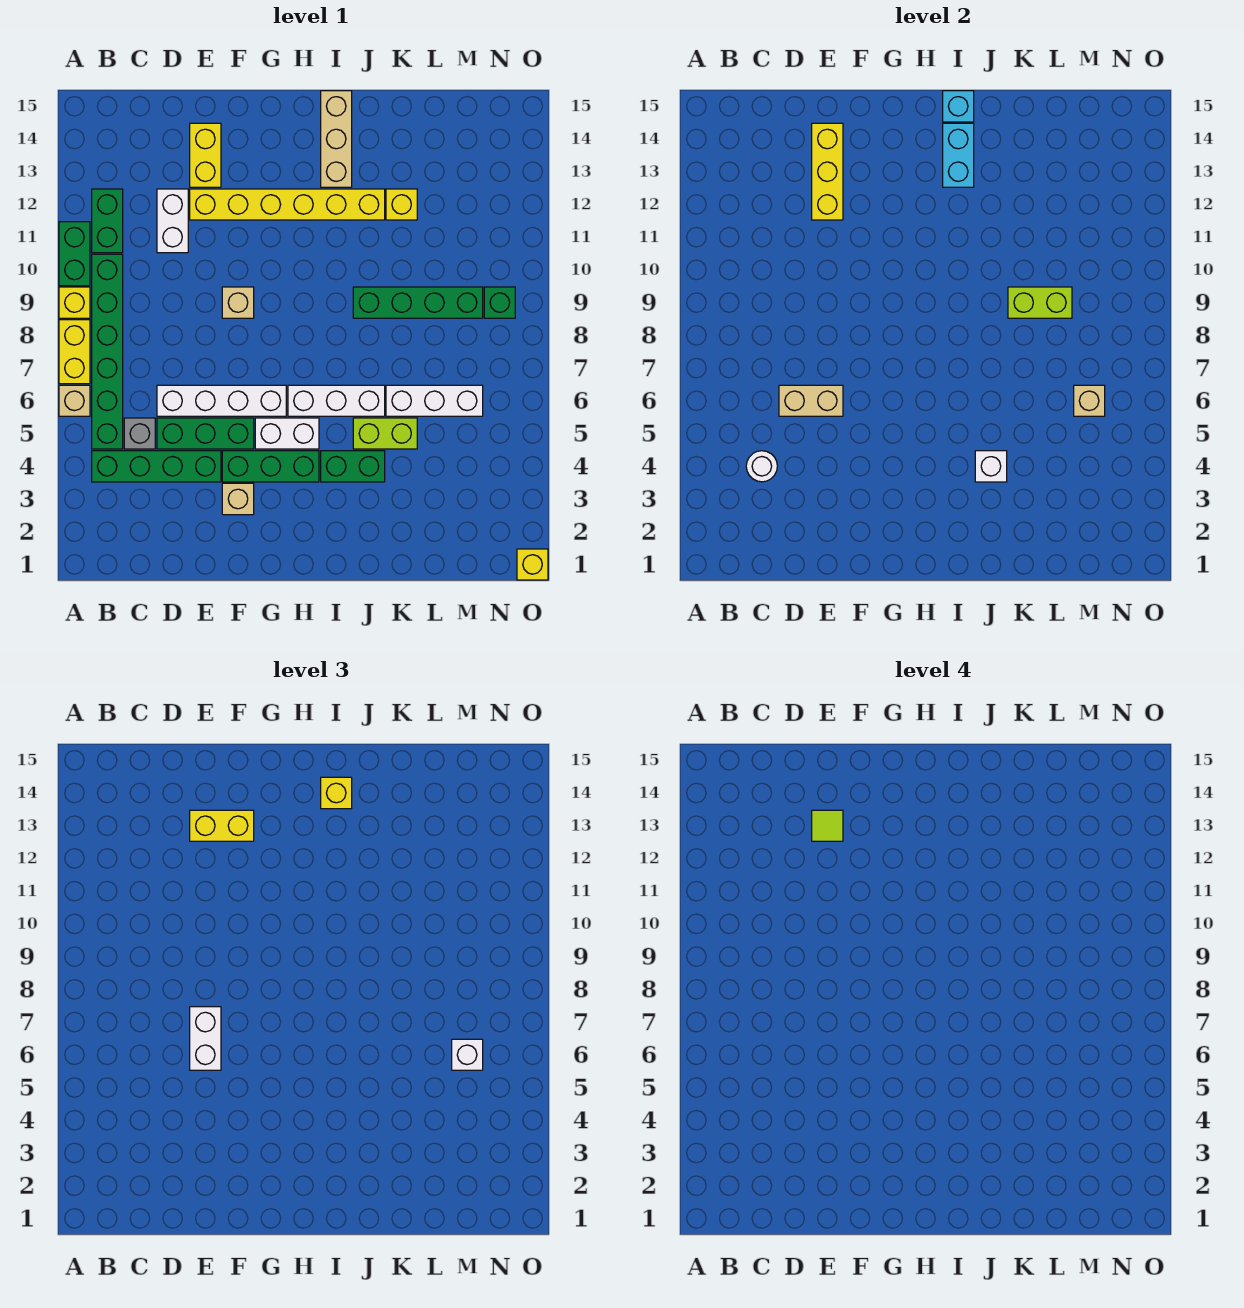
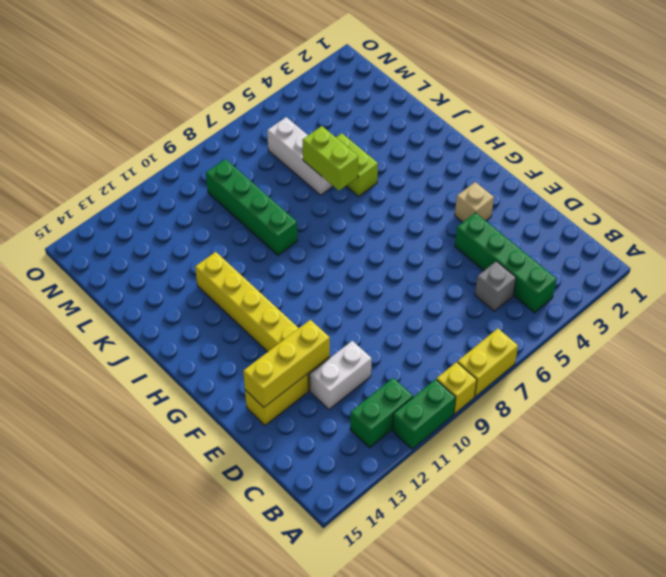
lime brick J6:K6 level 2 -> lime brick K9:L9 level 2
none -> tan brick A6 level 1
none -> green brick B5:B10 level 1
none -> green brick D5:F5 level 1
none -> white brick D6:G6 level 1

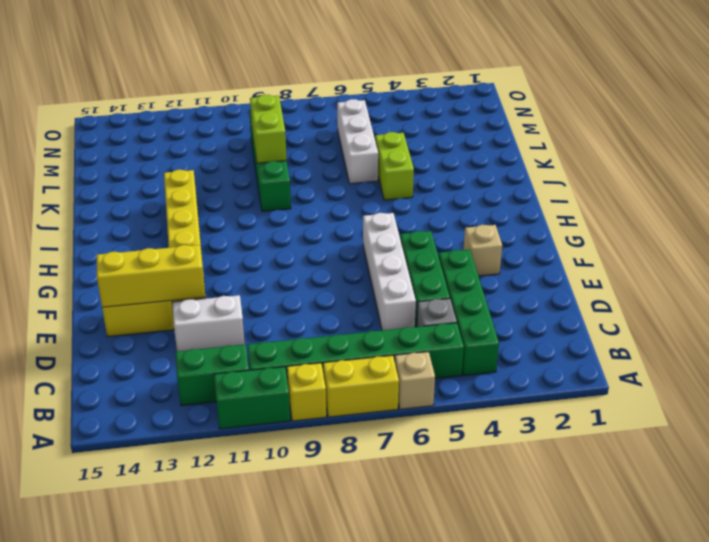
none -> green brick F4:H4 level 1
none -> tan brick F9 level 1
none -> white brick G5:H5 level 1
none -> white brick H6:J6 level 1

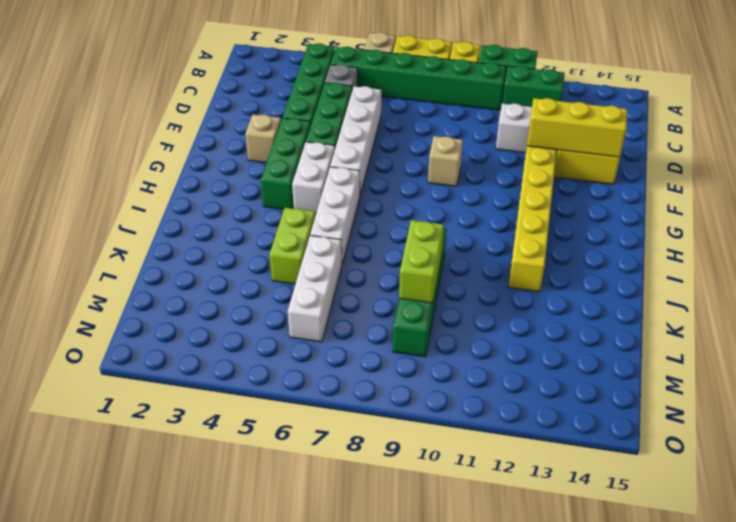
none -> green brick I4:J4 level 1
none -> tan brick I13:I15 level 1
none -> yellow brick K12 level 1
none -> green brick N9 level 1

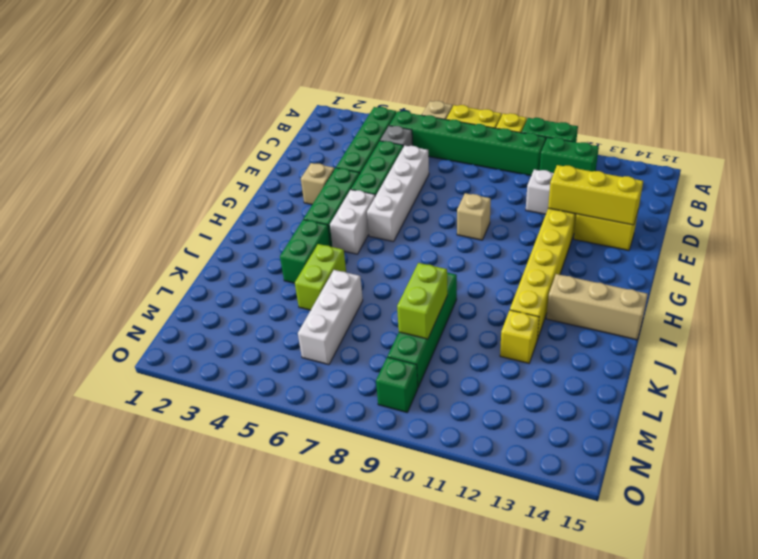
none -> white brick H6:J6 level 1
none -> yellow brick O1 level 1
none -> white round brick C4 level 2
none -> tan brick D6:E6 level 2

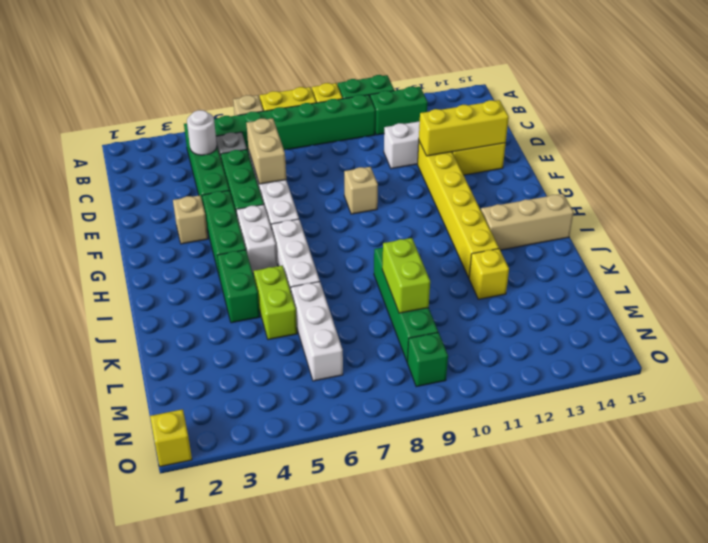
none -> cyan brick I13:I14 level 2
none -> cyan brick I15 level 2
none -> white brick J4 level 2
none -> tan brick M6 level 2

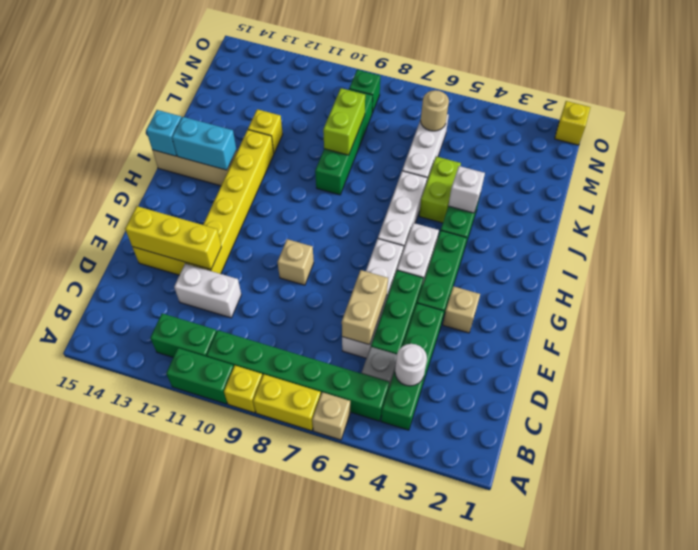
tan round brick M6 level 2 -> tan brick M6 level 2
none -> white brick E6:E7 level 3
none -> yellow brick E13:F13 level 3
none -> yellow brick I14 level 3
none -> white brick M6 level 3

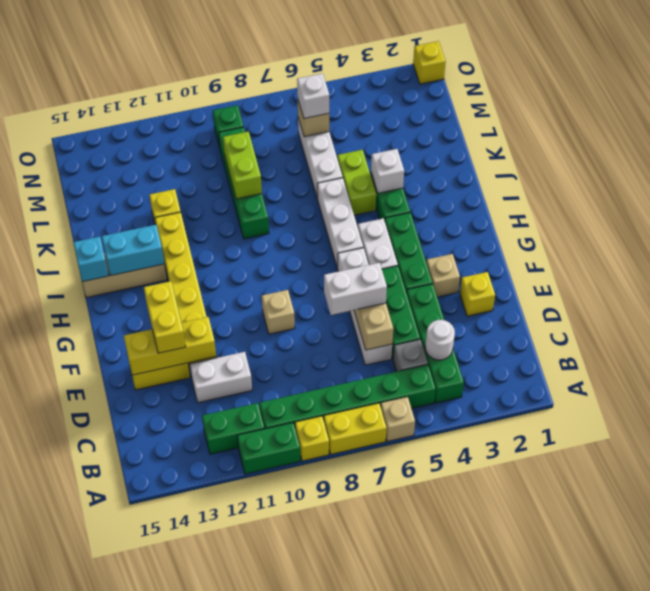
yellow brick E2 level 1 -> yellow brick I14 level 3
none -> lime tile E13 level 4

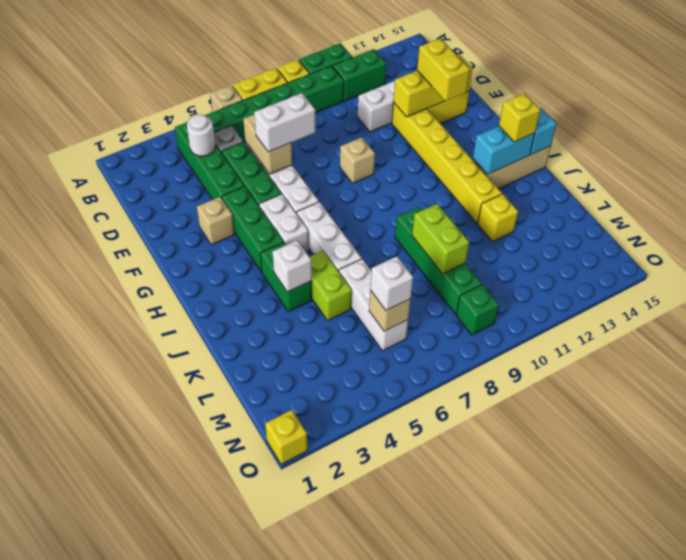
none -> lime tile E13 level 4

